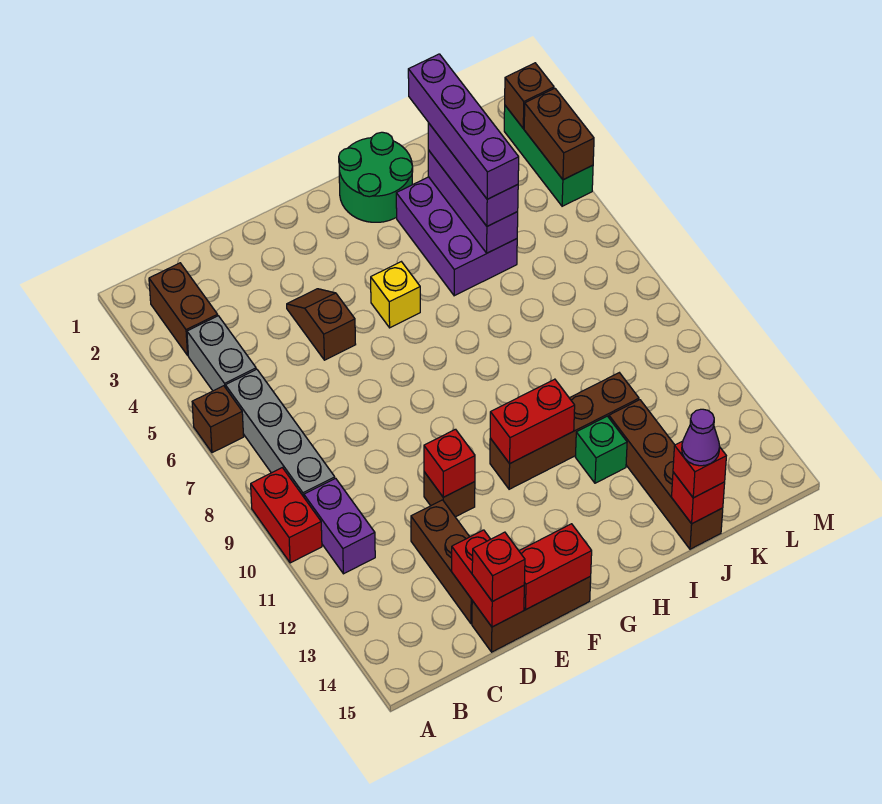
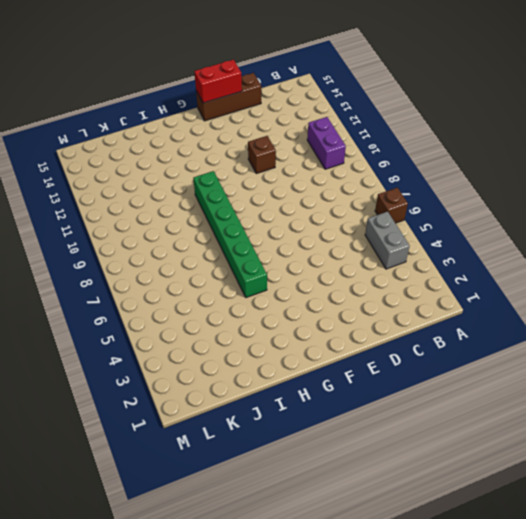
green brick H5:H10 level 1 -> none
none -> red brick A9:A10 level 1
none -> brown brick B2:B3 level 1
none -> grey brick B6:B9 level 1
none -> brown brick D12:D14 level 1

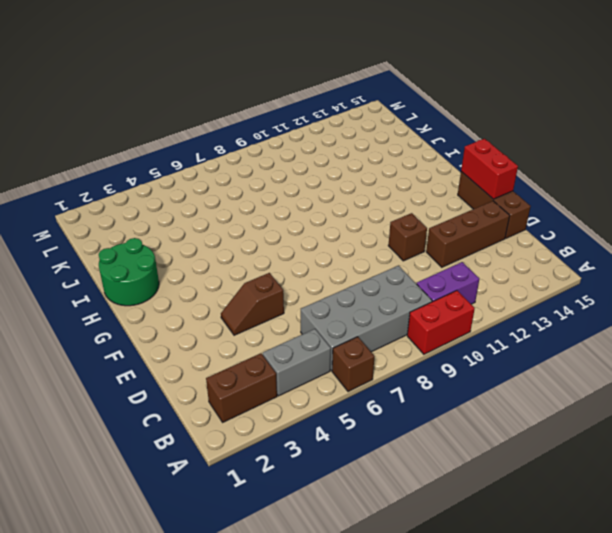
grey brick B6:C9 level 1 -> grey brick B6:B9 level 1
none -> yellow brick G5 level 1
none -> brown brick G11:J11 level 1
none -> purple brick I3:J5 level 1
none -> green brick I12 level 1

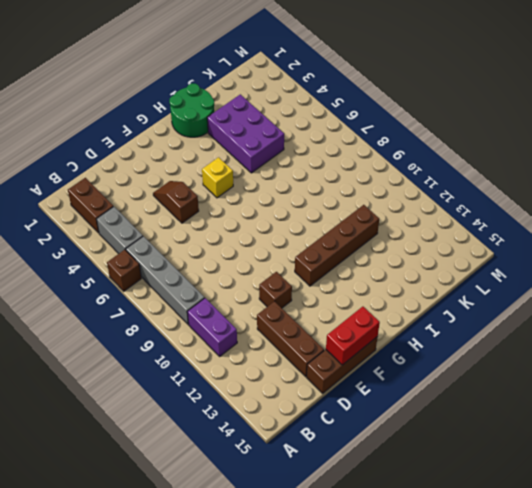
none -> red brick A9:A10 level 1
none -> green brick I12 level 1
none -> brown brick J12:J15 level 1
none -> green brick M2:M4 level 1

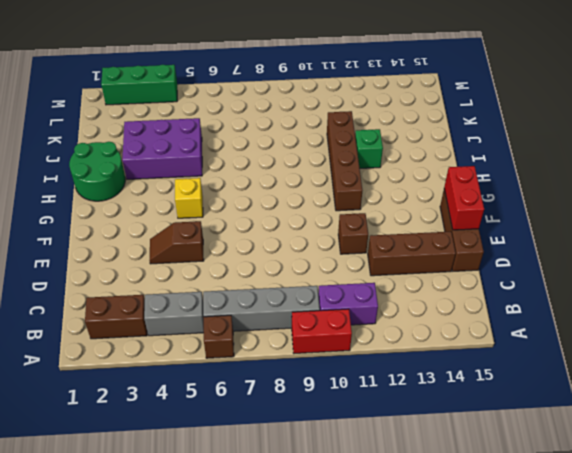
none -> brown brick J12:J15 level 1
none -> red brick D14:D15 level 2
none -> red brick E11 level 2
none -> red brick G11:H11 level 2

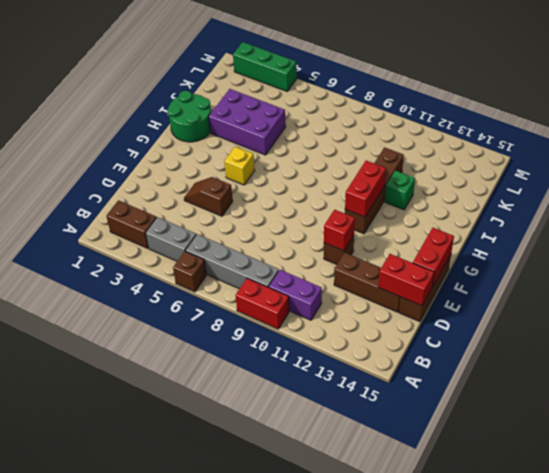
none -> brown brick J12:J15 level 1
none -> purple brick J3:J5 level 2
none -> red brick J15 level 2
none -> brown brick M2 level 2

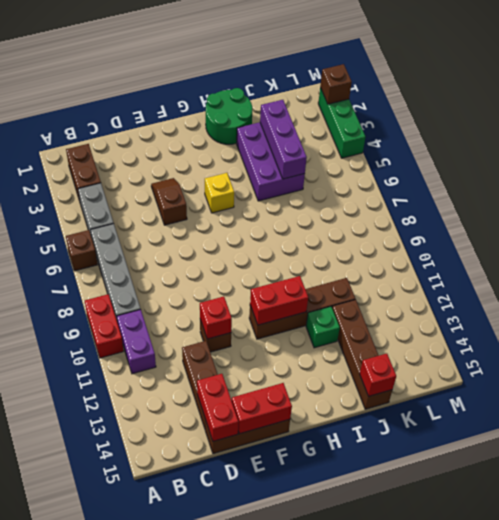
none -> brown brick M3:M4 level 2
none -> red brick D15 level 3
none -> purple brick J3:J5 level 3
none -> red brick J15 level 3

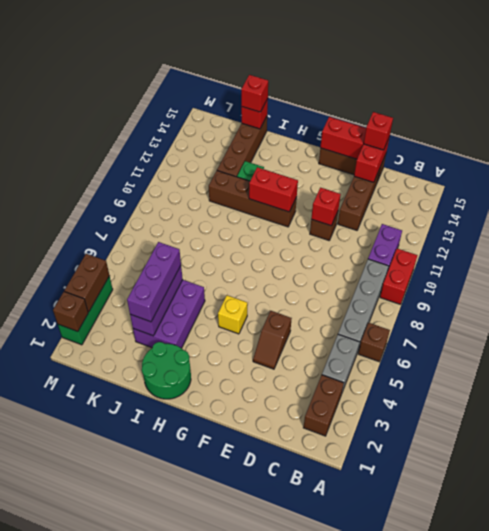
none -> purple brick J2:J5 level 4
none -> purple cone J15 level 4

